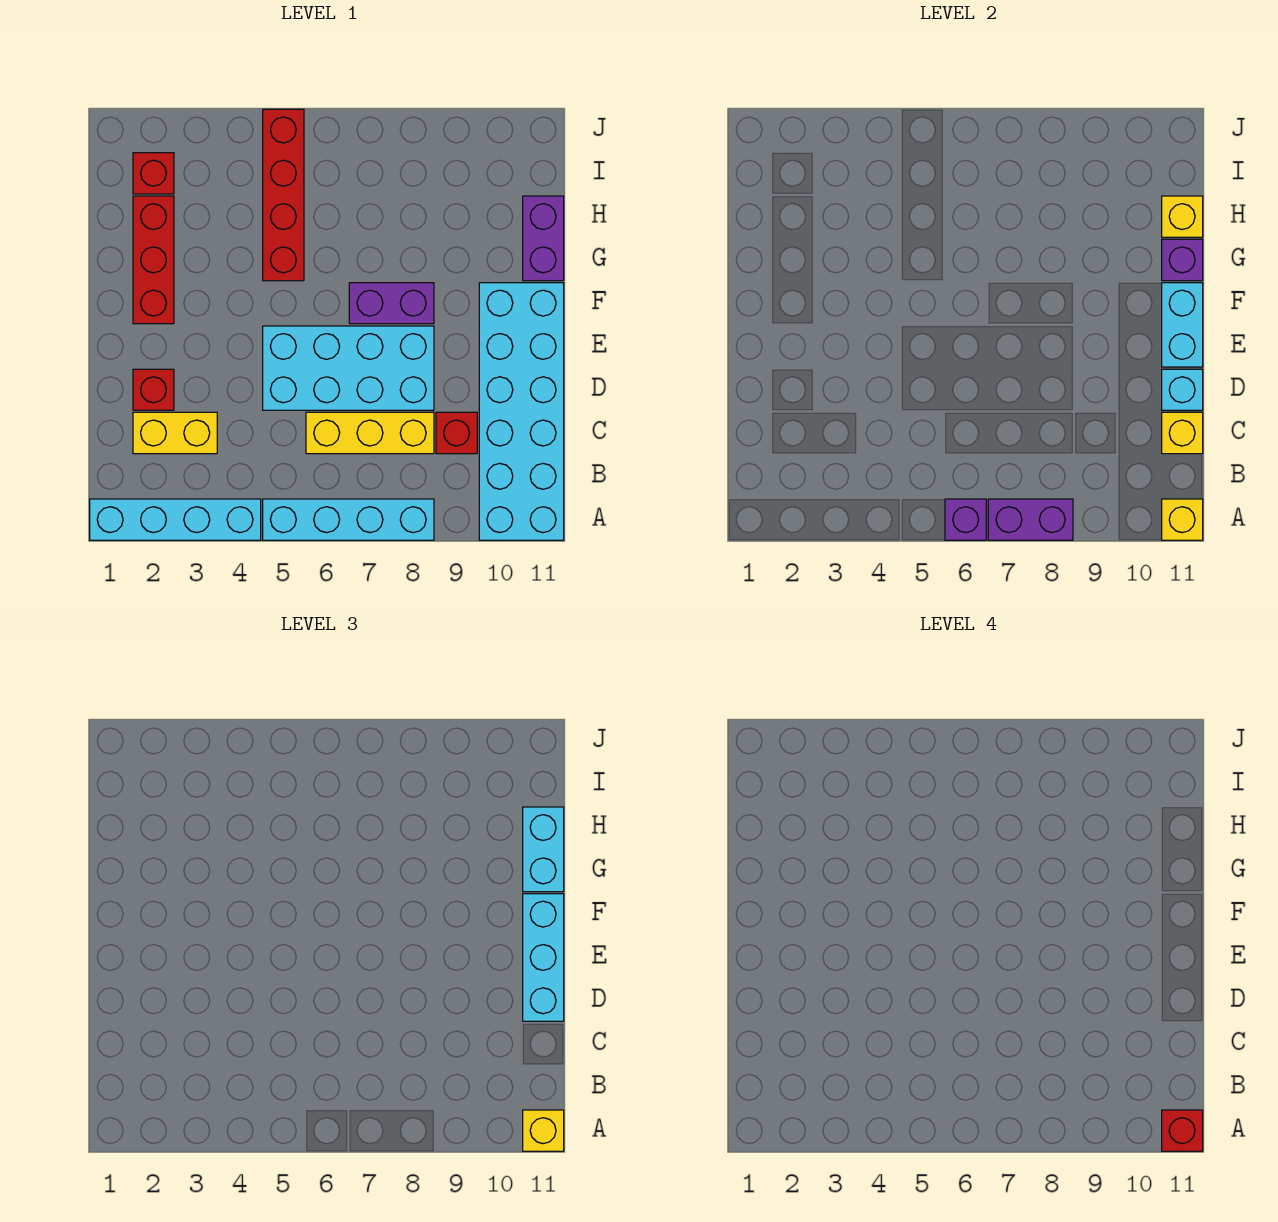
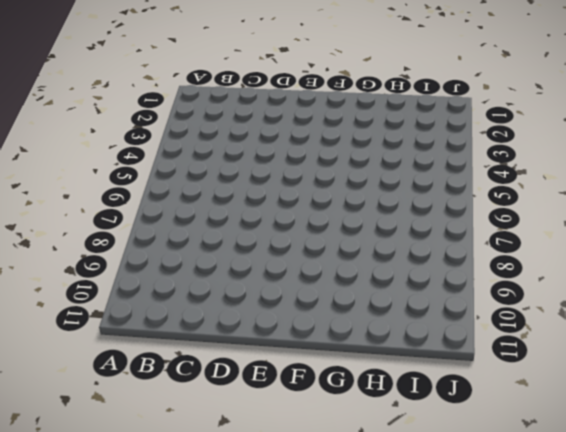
none -> cyan brick A1:A4 level 1
none -> cyan brick A5:A8 level 1
none -> cyan brick A10:F11 level 1

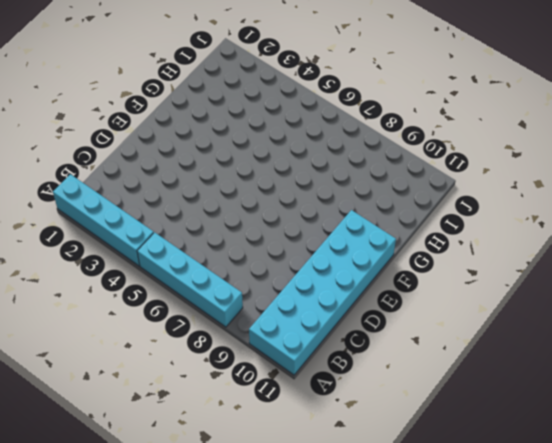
none -> yellow brick C2:C3 level 1
none -> yellow brick C6:C8 level 1
none -> red brick C9 level 1

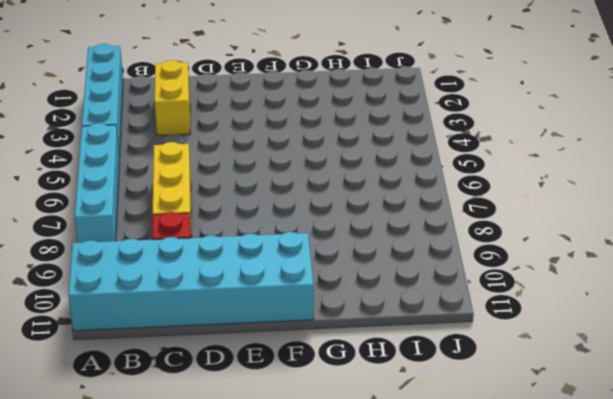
none -> red brick D2 level 1
none -> cyan brick D5:E8 level 1
none -> red brick F2:H2 level 1

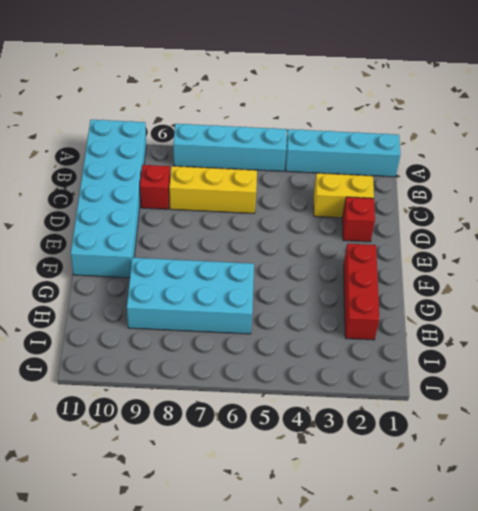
cyan brick G6:H9 level 1 -> cyan brick D5:E8 level 1
none -> purple brick F7:F8 level 1
none -> red brick G5:J5 level 1
none -> purple brick G11:H11 level 1

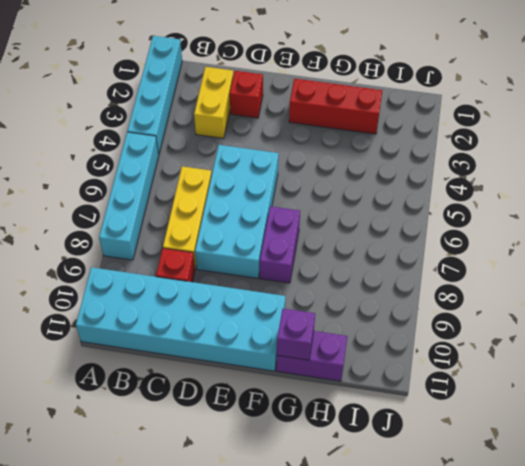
none -> red brick G5:J5 level 1
none -> red brick I2 level 1
none -> purple brick A6 level 2

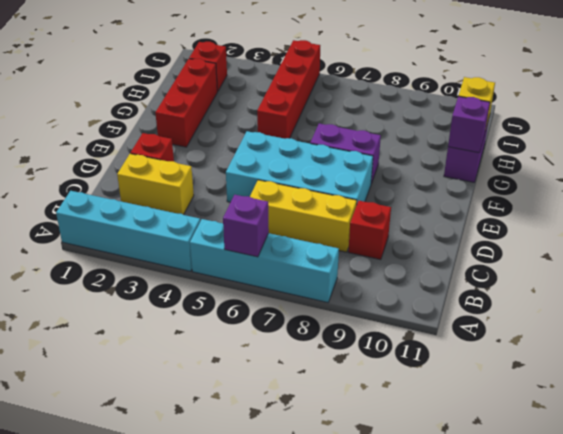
none -> cyan brick A10:F11 level 1
none -> purple brick A7:A8 level 2
none -> yellow brick A11 level 2

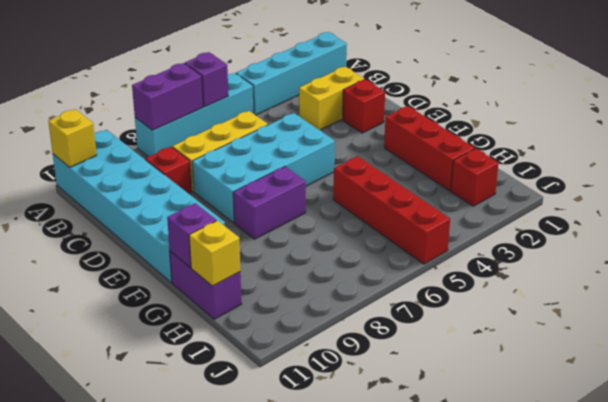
none -> yellow brick C11 level 2
none -> cyan brick D11 level 2
none -> cyan brick E11:F11 level 2

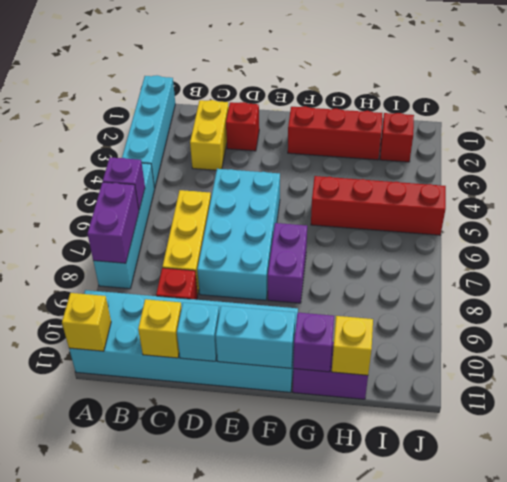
none -> yellow brick A11 level 3
none -> cyan brick D11:F11 level 3
none -> cyan brick G11:H11 level 3

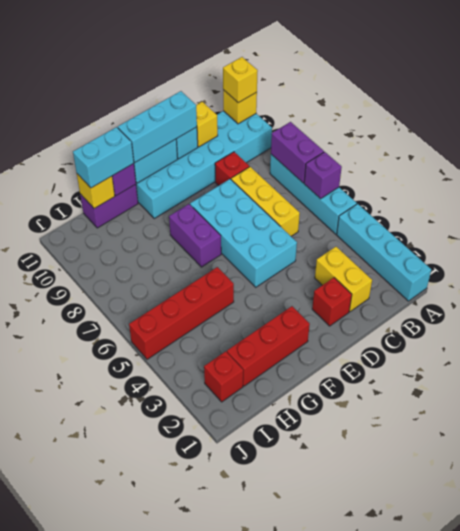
none -> red brick A11 level 4

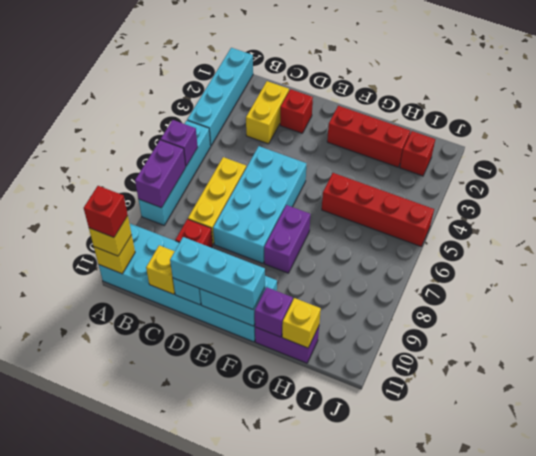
none -> cyan brick G11:H11 level 3

